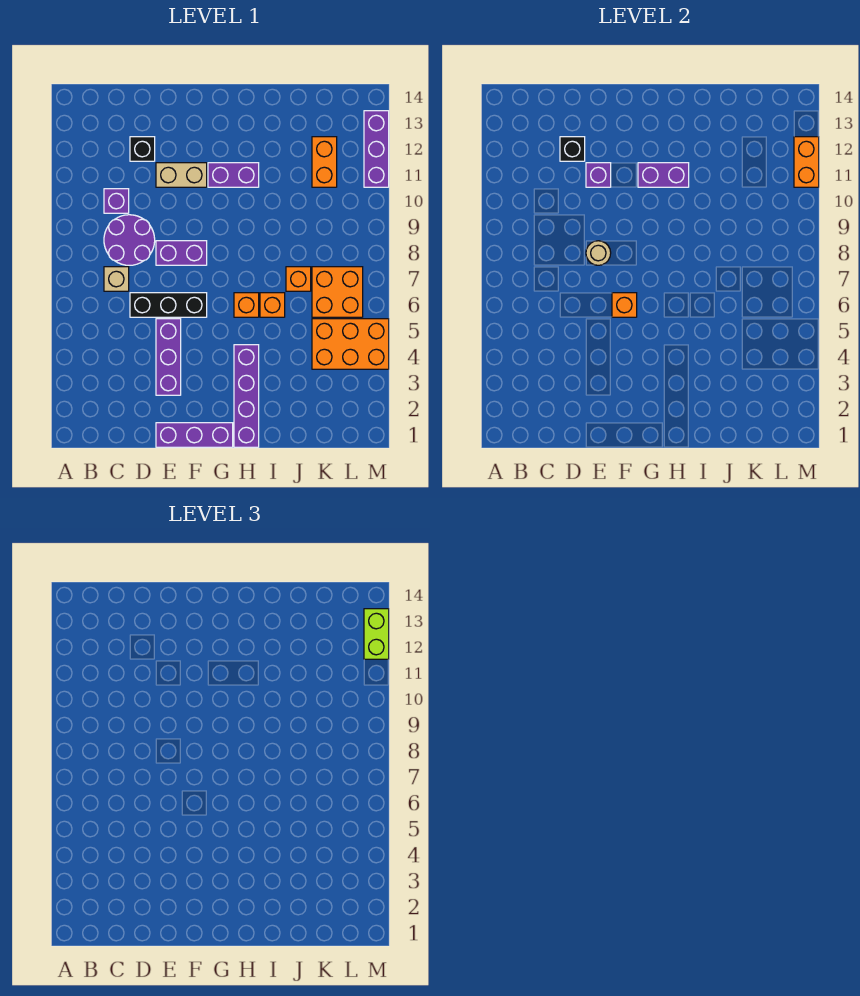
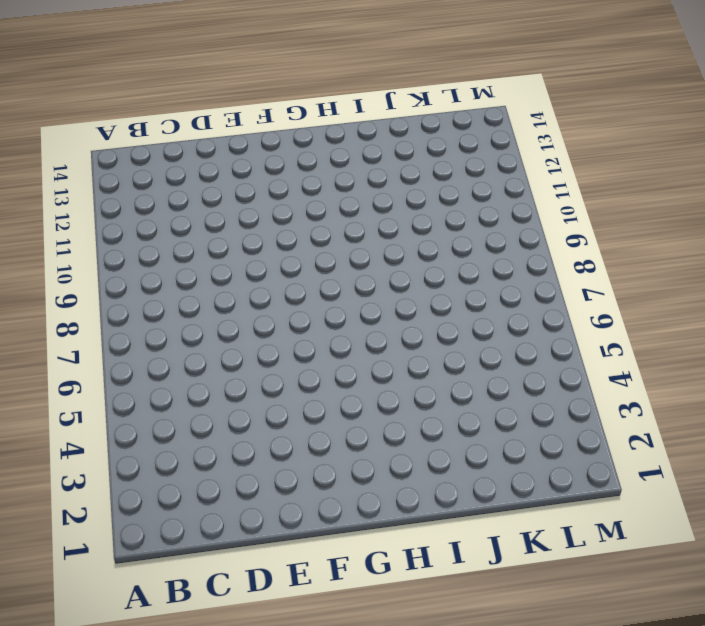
none -> tan brick C7 level 1
none -> purple round brick C8:D9 level 1
none -> purple brick C10 level 1

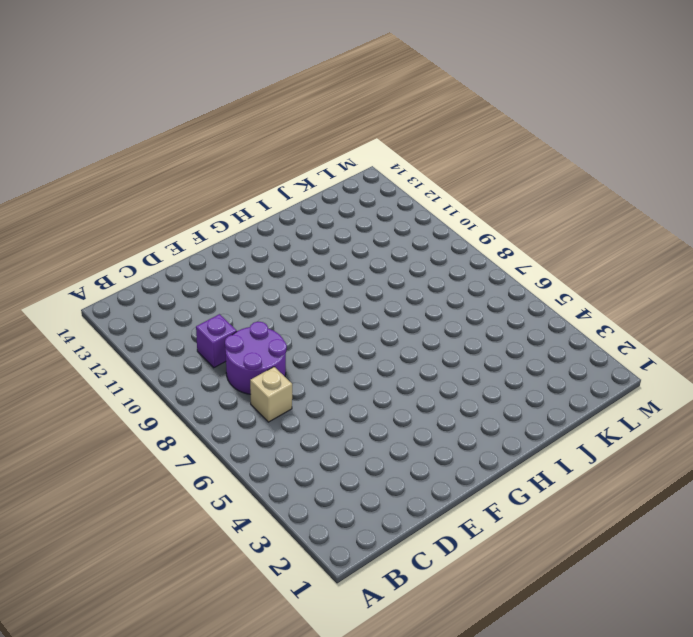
none -> black brick D6:F6 level 1
none -> black brick D12 level 1
none -> purple brick E1:G1 level 1

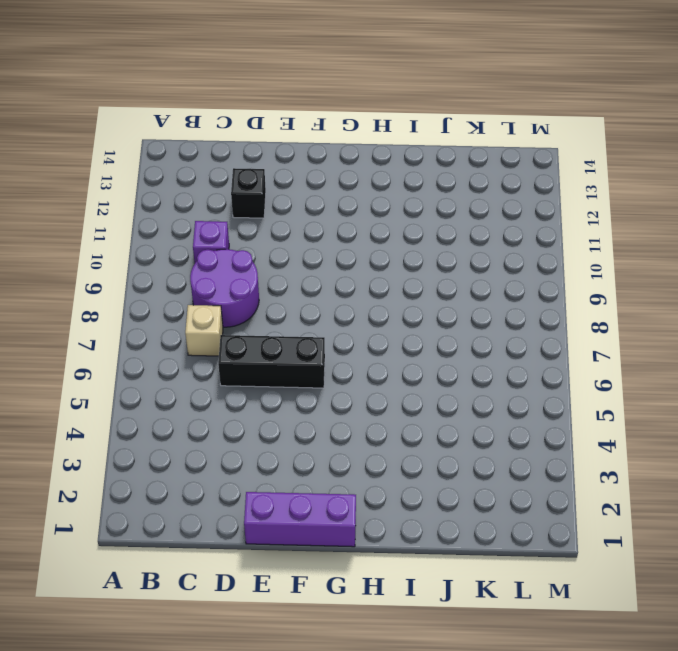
none -> purple brick E3:E5 level 1
none -> purple brick E8:F8 level 1
none -> tan brick E11:F11 level 1

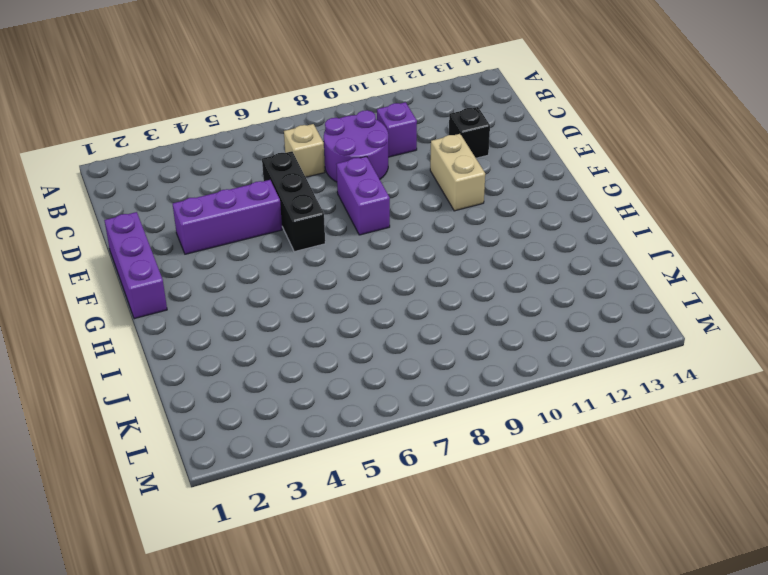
none -> purple brick G11:H11 level 1
none -> purple brick H1:H4 level 1
none -> orange brick H6 level 1

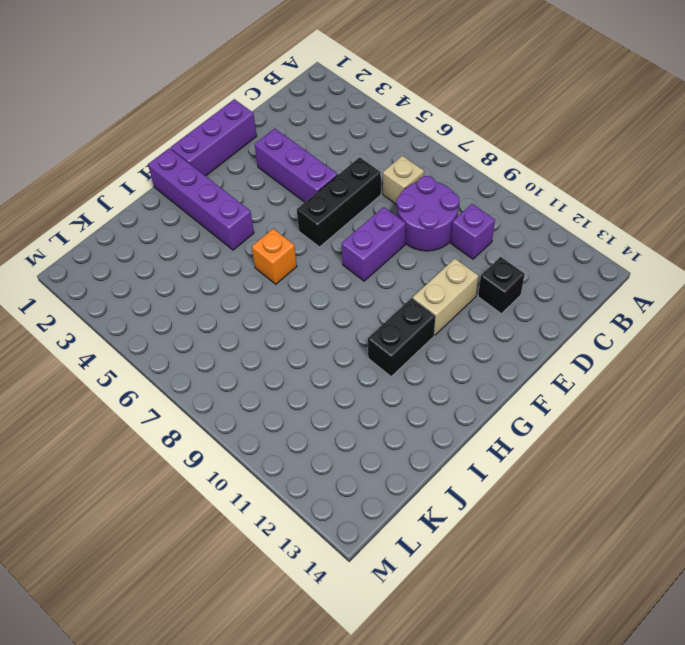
black brick G11:H11 level 1 -> purple brick G11:H11 level 1
none -> orange brick I6 level 1
none -> orange brick J7 level 1
none -> orange brick K4:M5 level 1

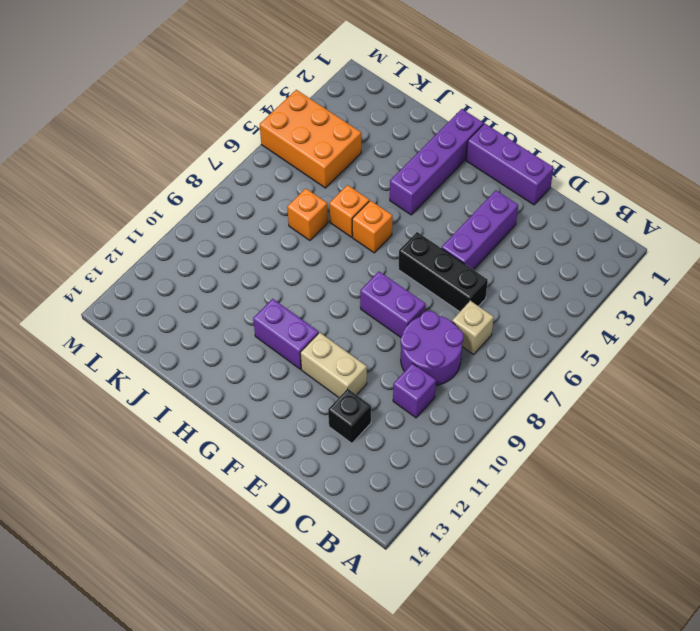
none -> orange brick K6:L7 level 1
none -> orange brick K11:K12 level 1
none -> purple brick M11:M13 level 1

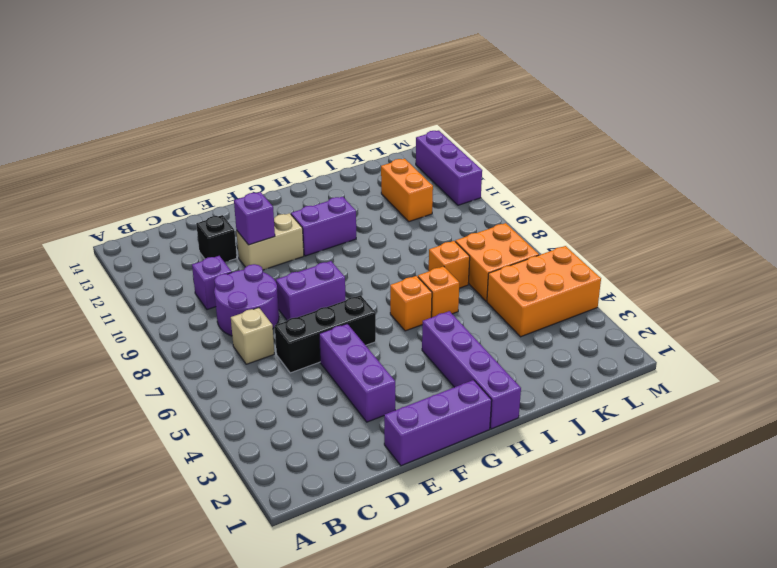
none -> black brick D12 level 2
none -> tan round brick E8 level 2
none -> orange brick F6 level 2

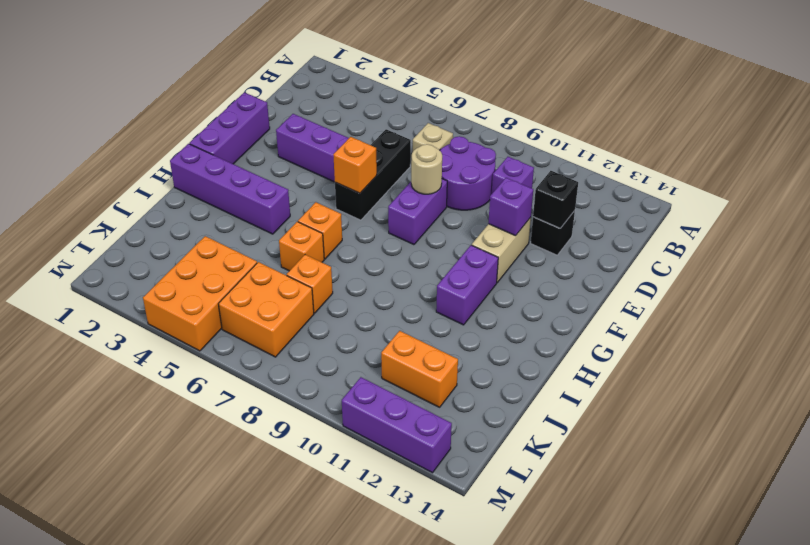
none -> purple brick G11:H11 level 2
none -> orange brick M11:M12 level 2
none -> lime brick M12:M13 level 3

